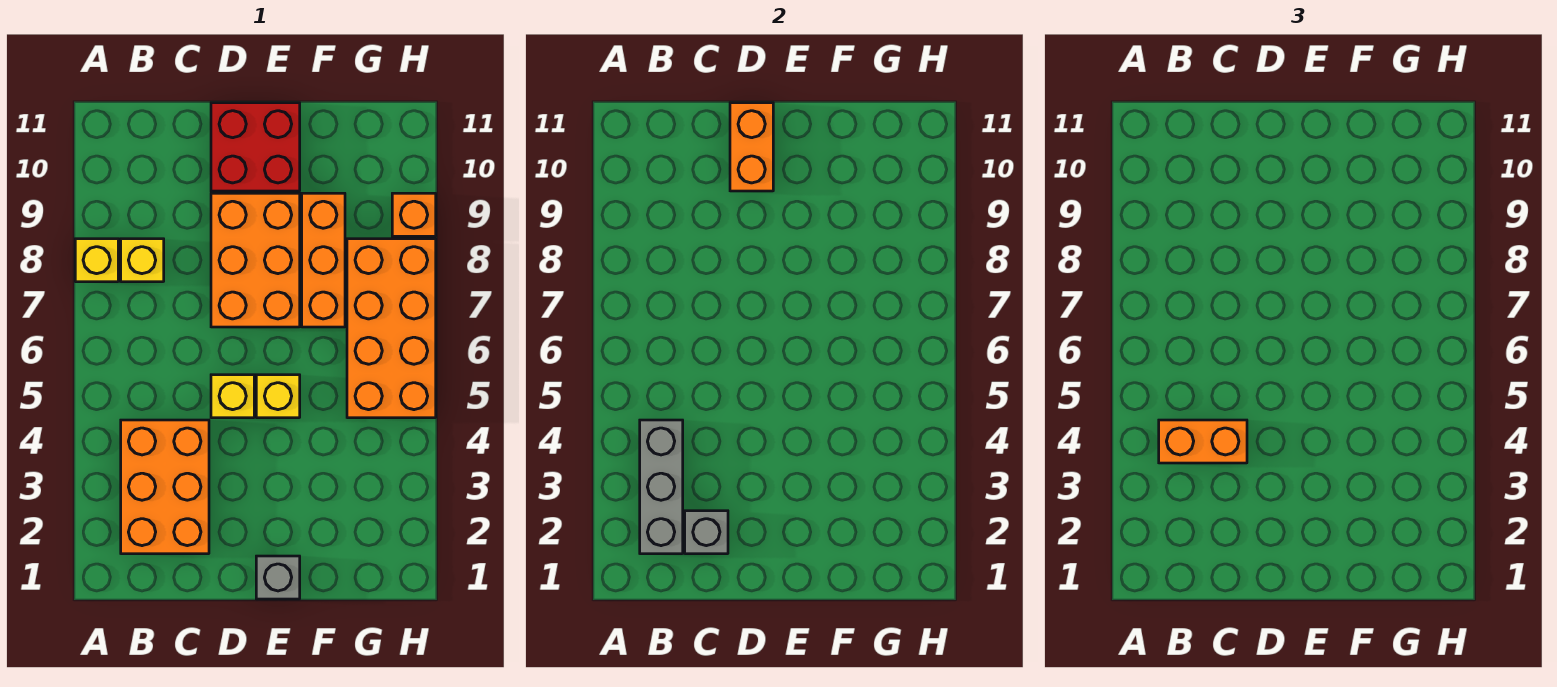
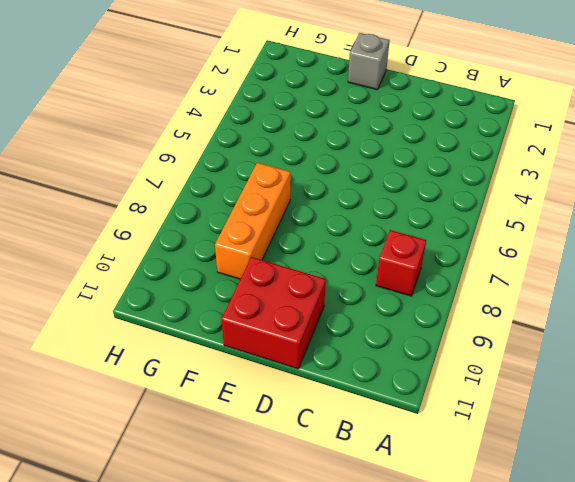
red brick B8 level 1 -> yellow brick B8 level 1
none -> yellow brick A8 level 1
none -> orange brick B2:C4 level 1
none -> yellow brick D5 level 1

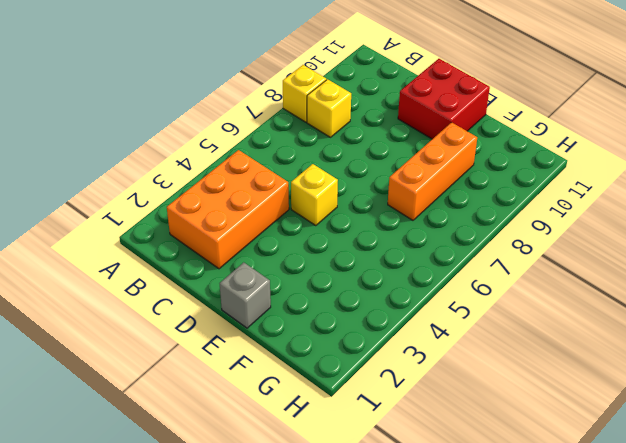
none -> orange brick D7:E9 level 1
none -> yellow brick E5 level 1
none -> orange brick G5:H8 level 1

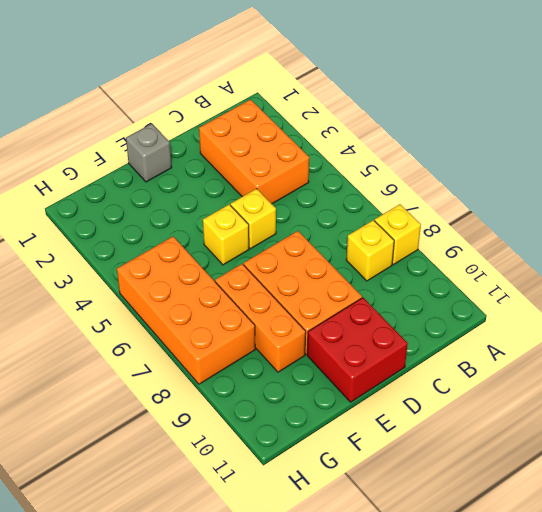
none -> orange brick H9 level 1
none -> grey brick B2:B4 level 2
none -> grey brick C2 level 2

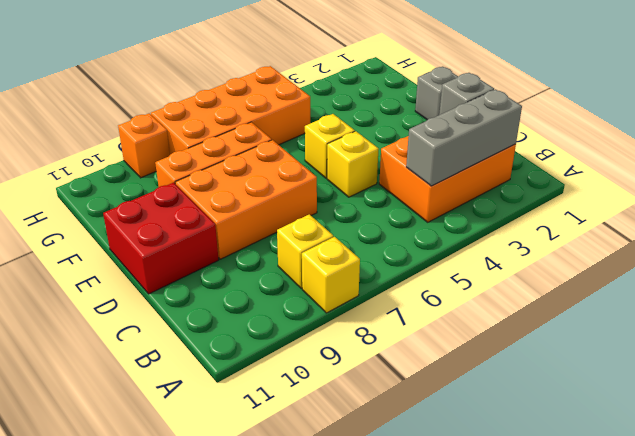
none -> orange brick D10:D11 level 2
none -> orange brick B4:C4 level 3

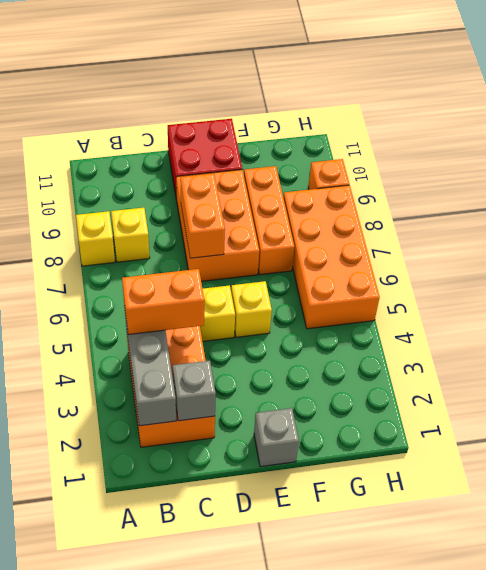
orange brick D7:D8 level 2 -> orange brick D10:D11 level 2

